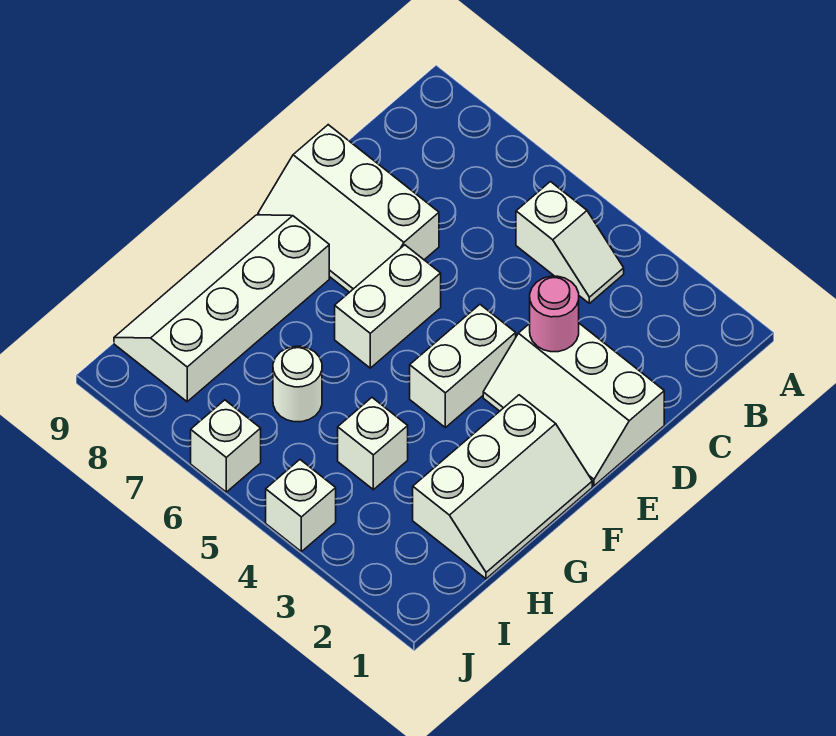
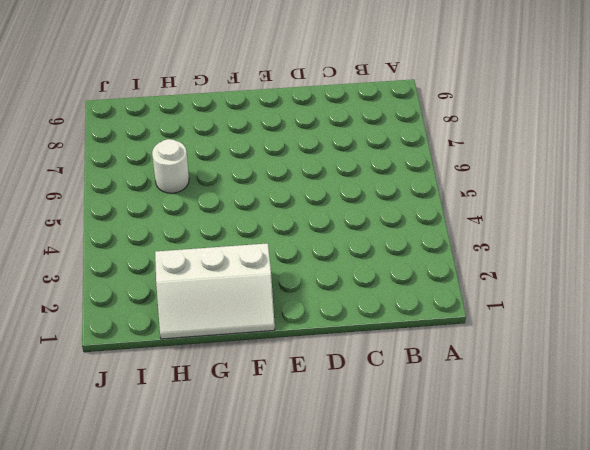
none -> white slope B4:B5 level 1 top 5
none -> white slope D1:E3 level 1 top D
none -> white slope D7:E9 level 1 top D

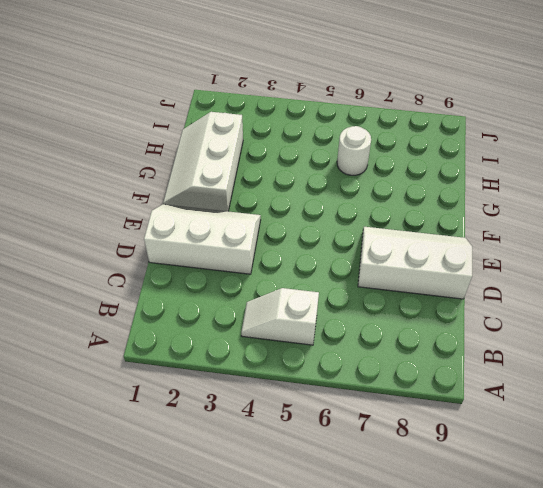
none -> white brick E4:F4 level 1
none -> white brick E6:F6 level 1
none -> white slope F8:I9 level 1 top 8

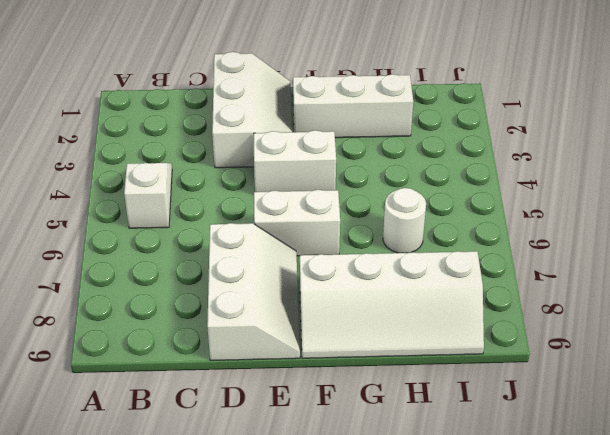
none -> white brick H4 level 1
none -> white brick J4 level 1
none -> white brick J6 level 1

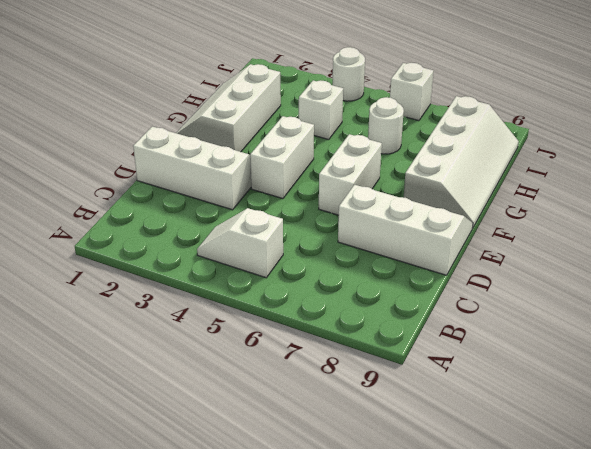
white round brick J4 level 1 -> white brick J4 level 1
none -> pink round brick D3 level 2

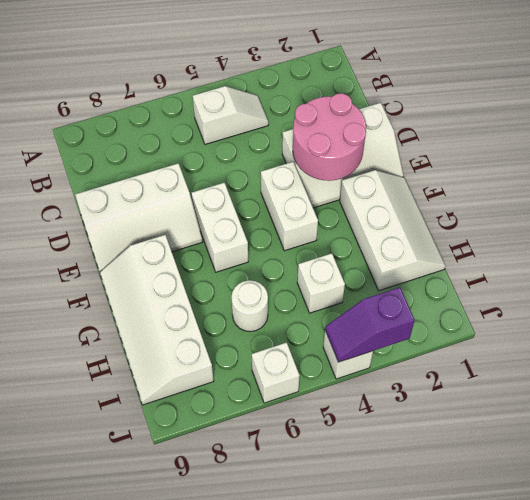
pink round brick D2:E3 level 2 -> pink round brick D3 level 2
purple slope J3:J4 level 2 top 3 -> none

